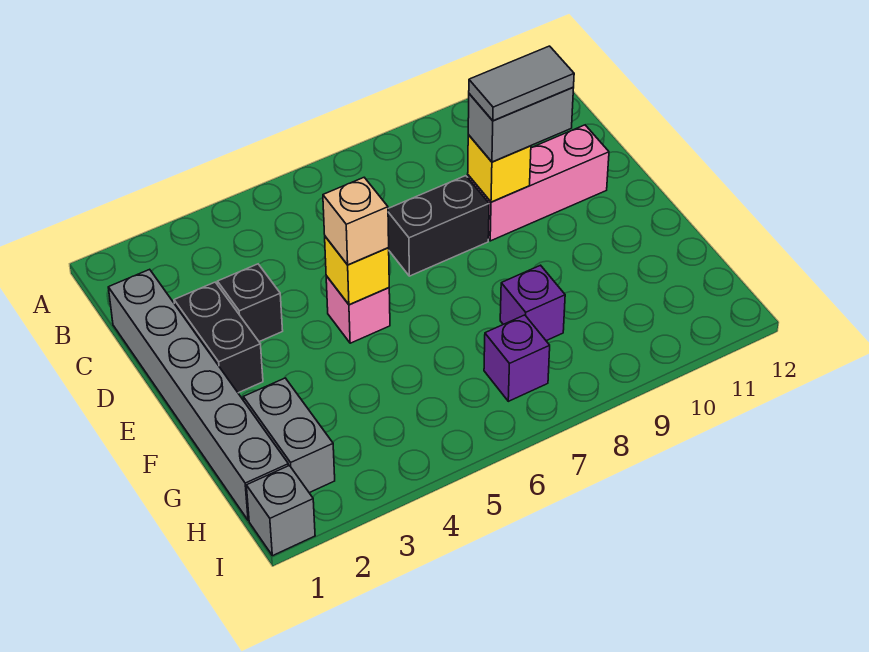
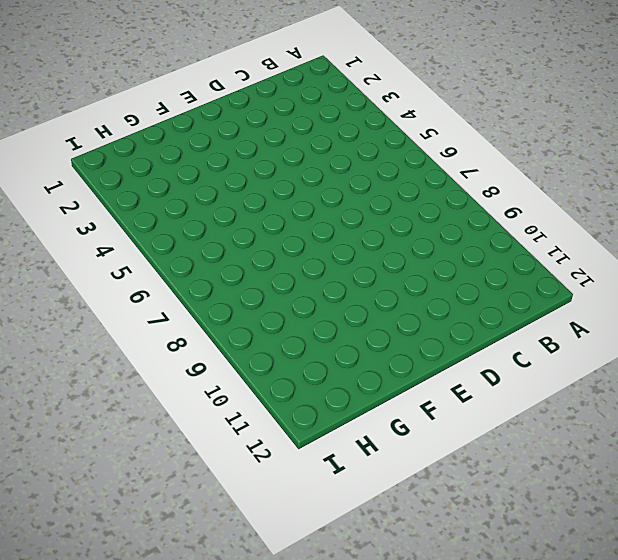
none -> grey brick C1:H1 level 1
none -> black brick D2:E2 level 1
none -> black brick D3 level 1

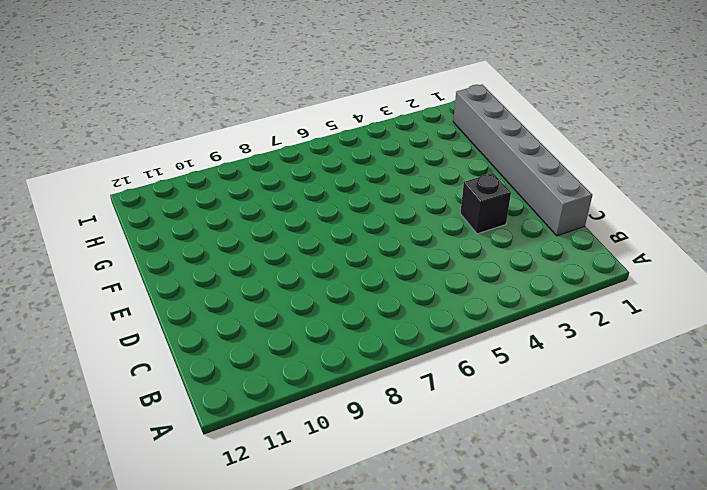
none -> black brick D2:E2 level 1
none -> black brick D7:D8 level 1
none -> pink brick D9:D11 level 1

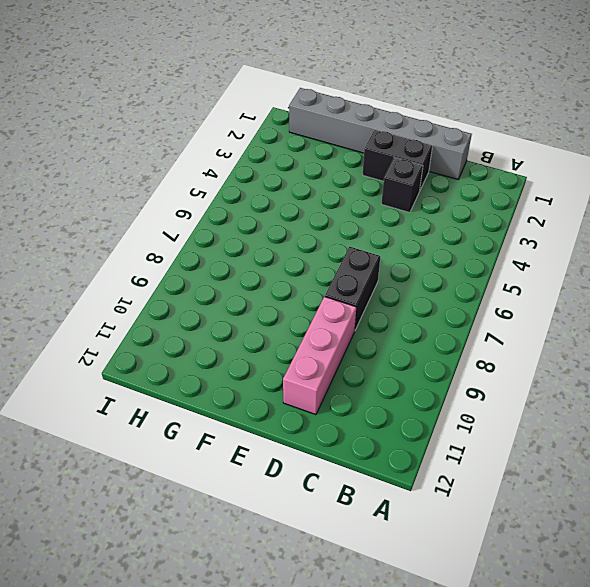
none -> pink brick E5 level 1
none -> grey brick G2:H2 level 1
none -> purple brick G8 level 1

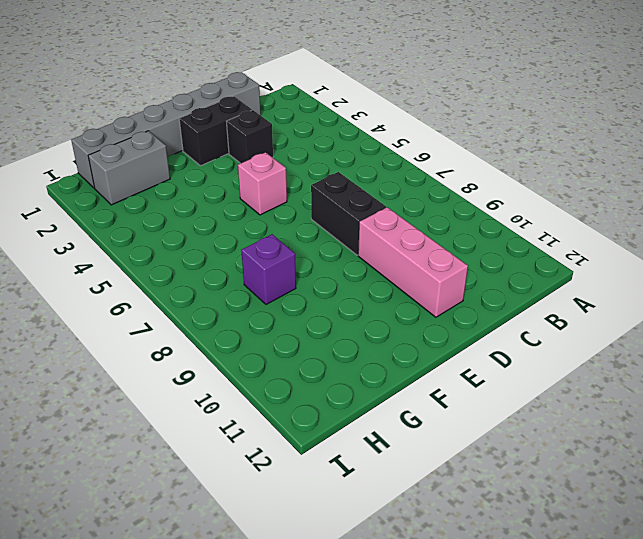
none -> purple brick H7 level 1
none -> grey brick I1 level 1
none -> yellow brick D9 level 2

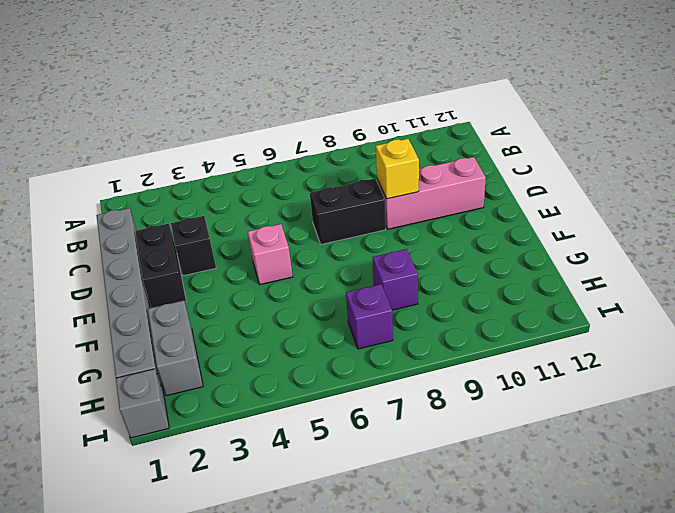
none -> yellow brick E5 level 2
none -> grey brick D9:D10 level 3
none -> tan brick E5 level 3

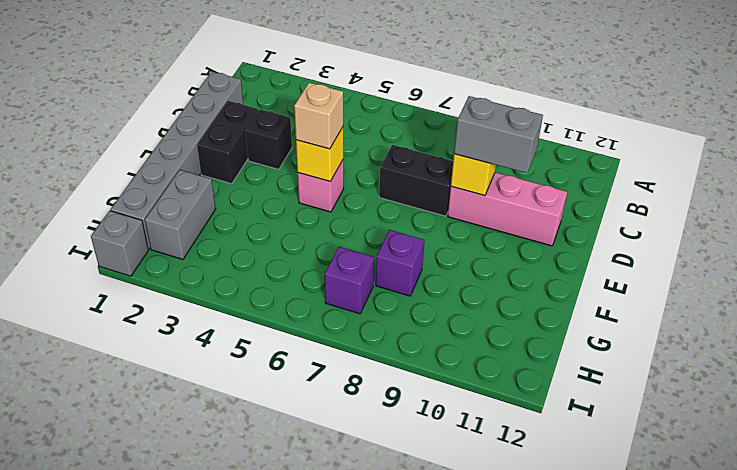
none -> grey tile D9:D10 level 4

